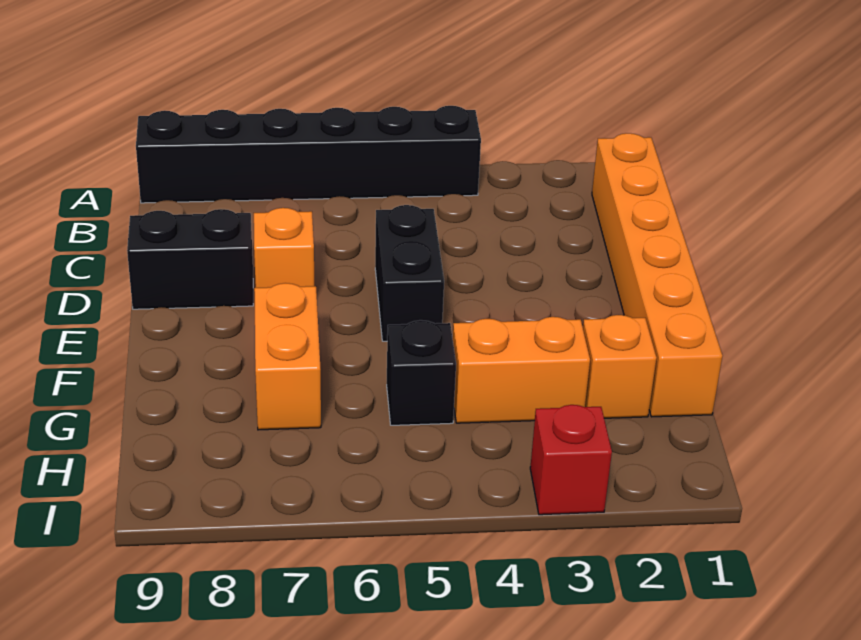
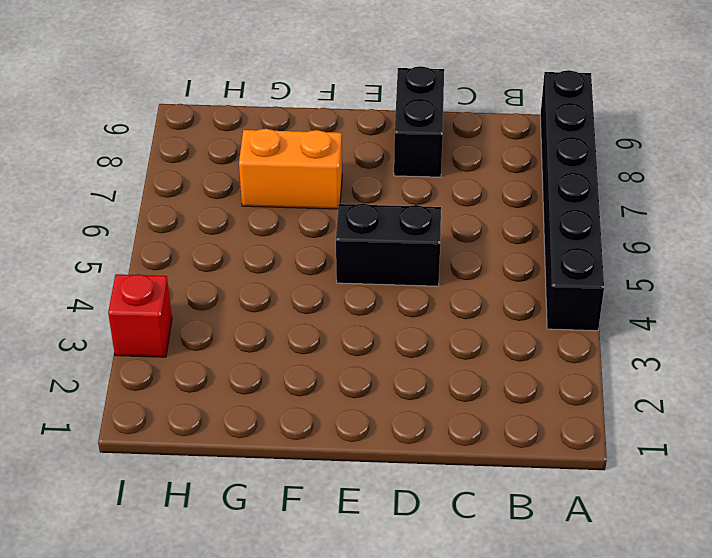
none -> orange brick B1:G1 level 1
none -> orange brick D7 level 1

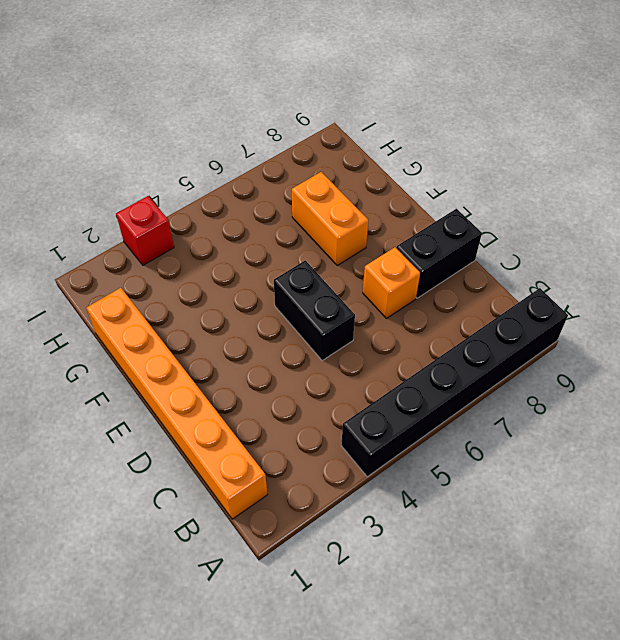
none -> orange brick G2 level 1
none -> orange brick G3:G4 level 1

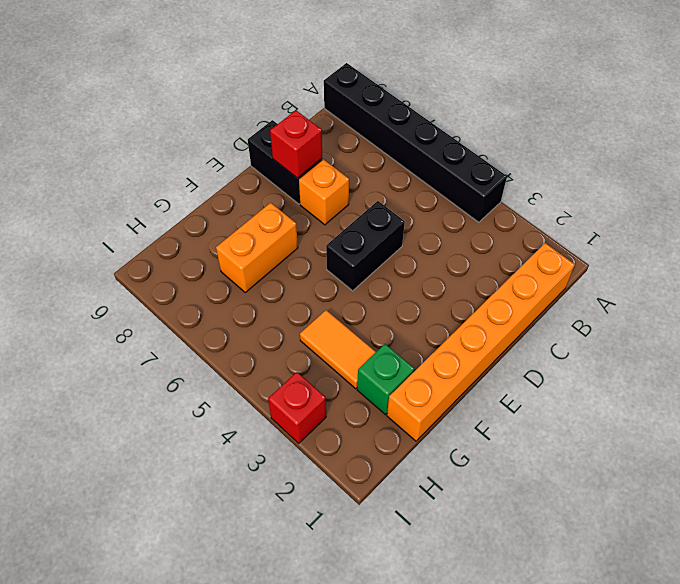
red brick D8 level 2 -> none
green brick G2 level 1 -> orange brick G2 level 1
orange tile G3:G4 level 1 -> orange brick G3:G4 level 1
none -> black brick G5 level 1

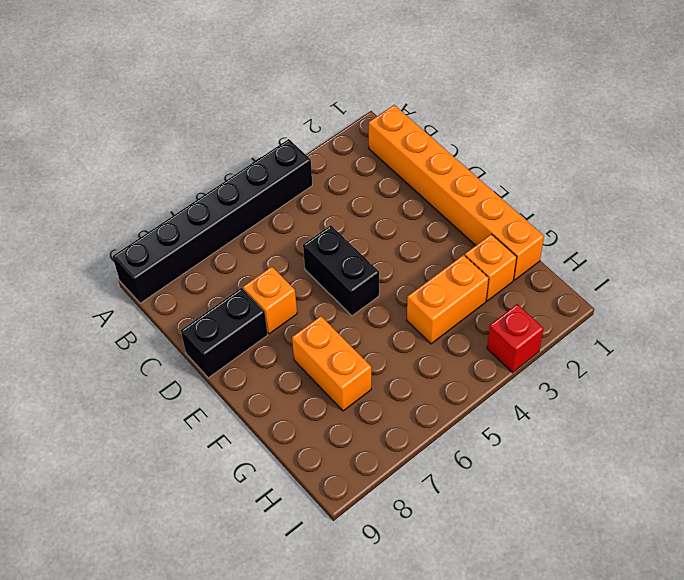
none -> black brick G5 level 1

